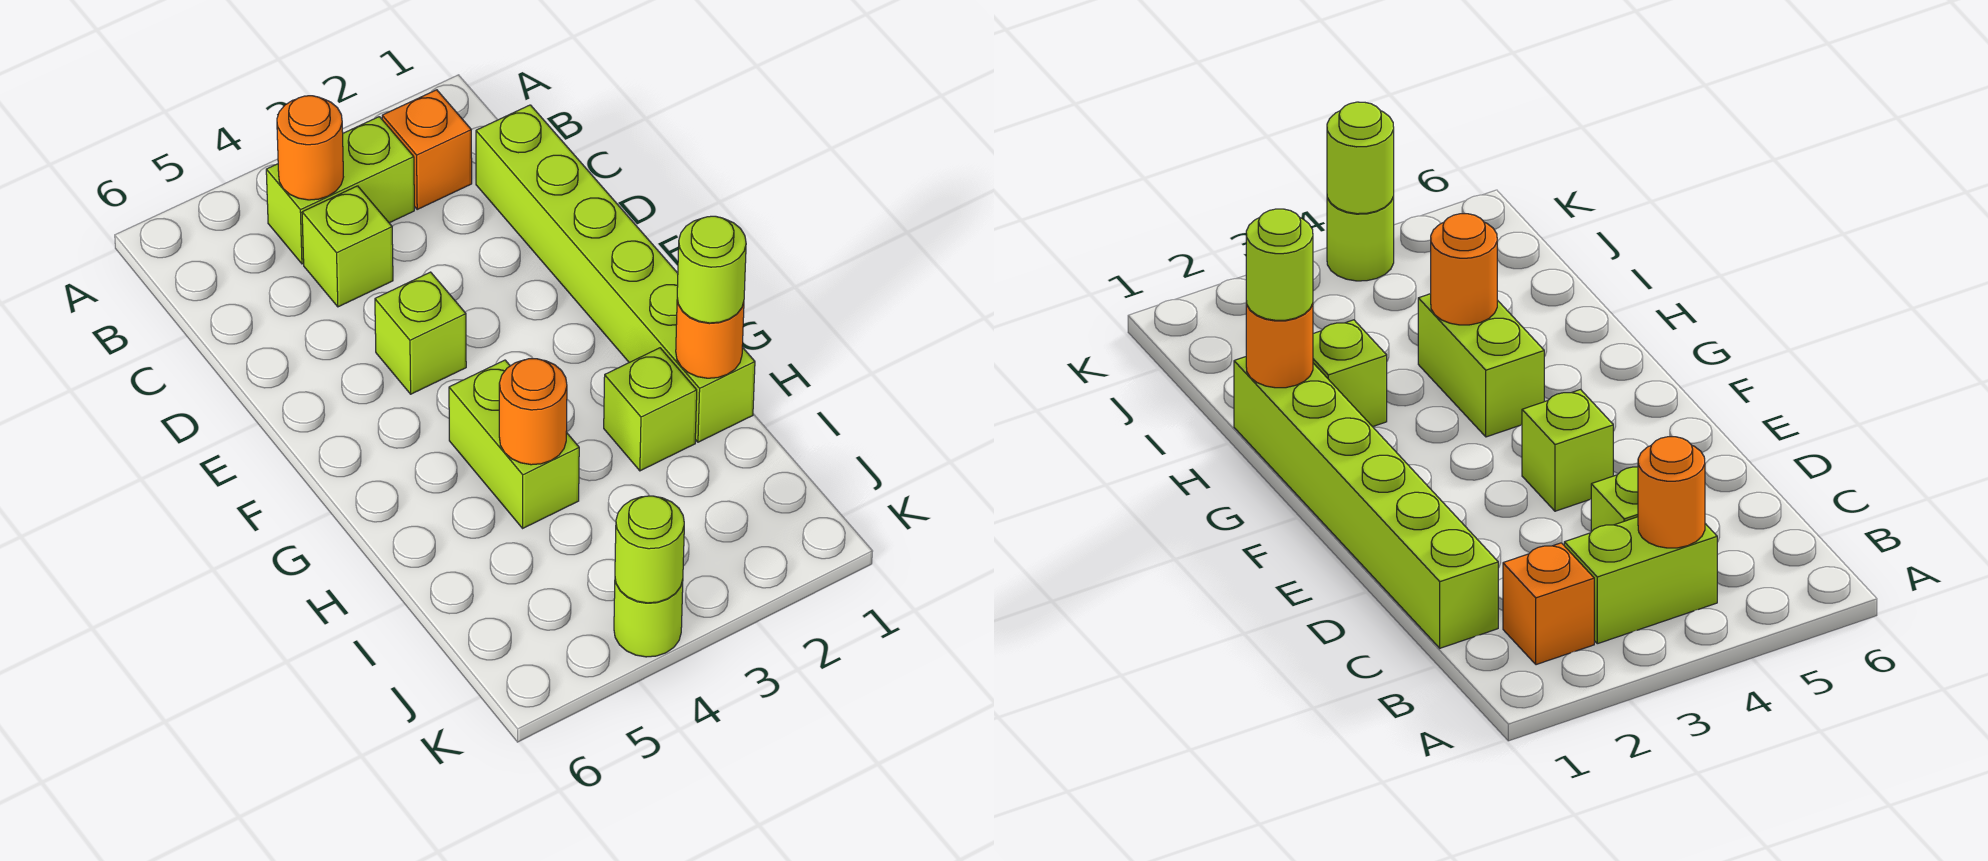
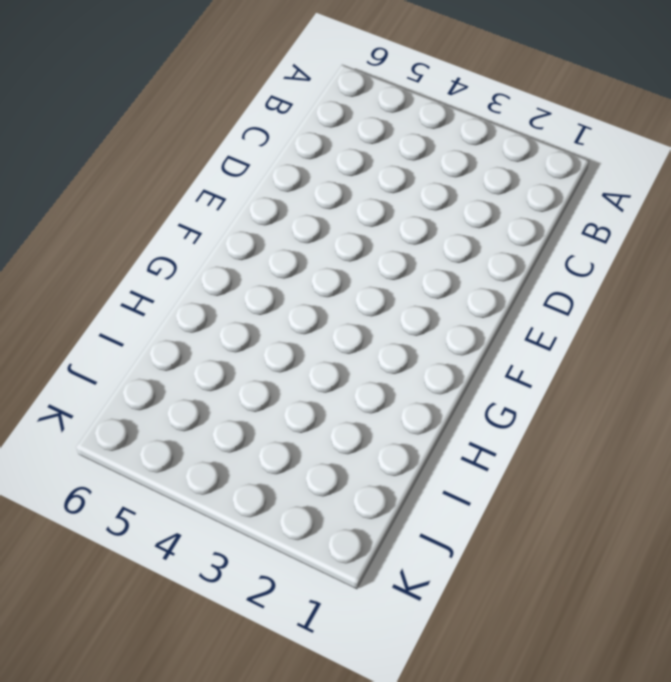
none -> orange brick B2 level 1
none -> lime brick B3:B4 level 1
none -> lime brick C1:H1 level 1

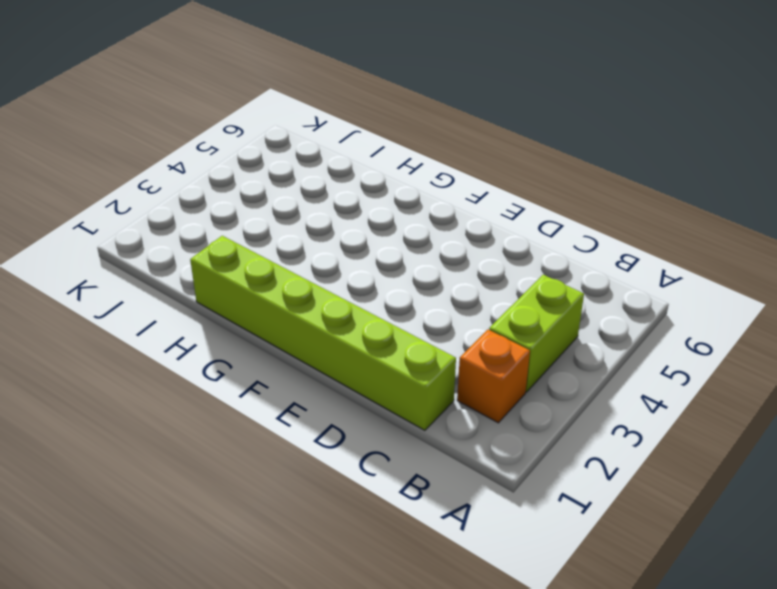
none -> lime brick C4 level 1
none -> lime brick E4 level 1
none -> lime brick G4:H4 level 1

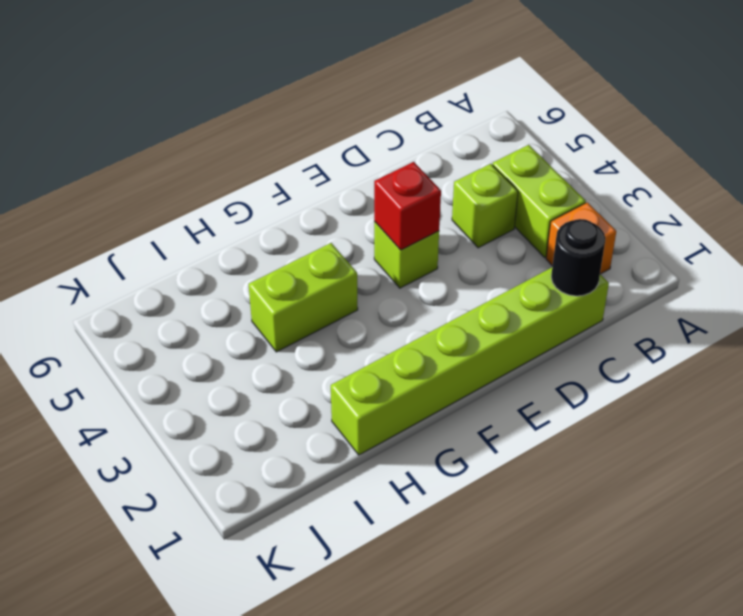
black round brick C1 level 2 -> none
red brick E4 level 2 -> none
none -> lime brick H2 level 1
none -> lime round brick K4 level 1
none -> orange round brick B4 level 2

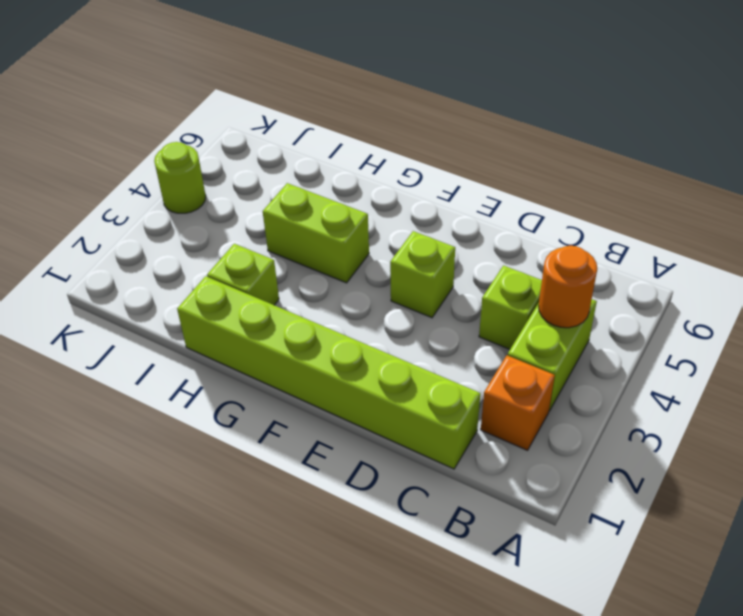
none -> orange round brick H1 level 2
none -> orange round brick H4 level 2
none -> lime round brick K4 level 2

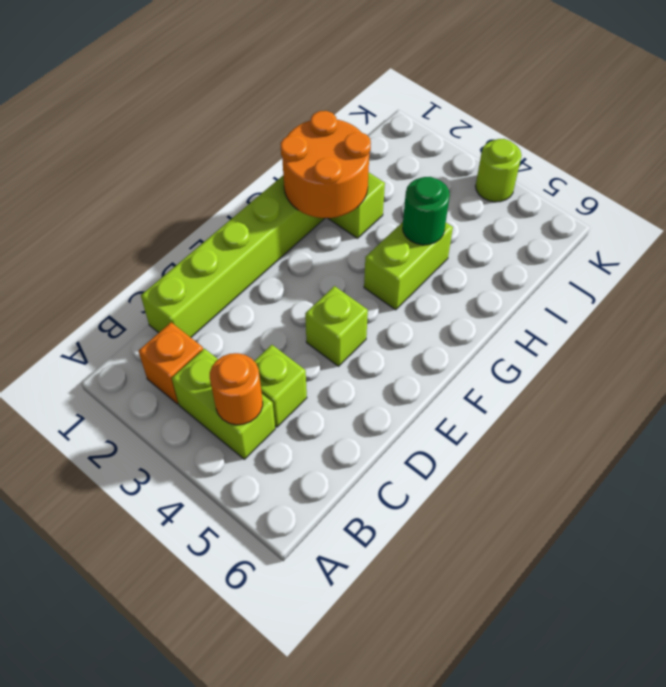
orange round brick G1:H2 level 2 -> orange round brick H1 level 2
green round brick H4 level 2 -> orange round brick H4 level 2
none -> lime round brick K4 level 2
none -> lime round brick H1 level 3

